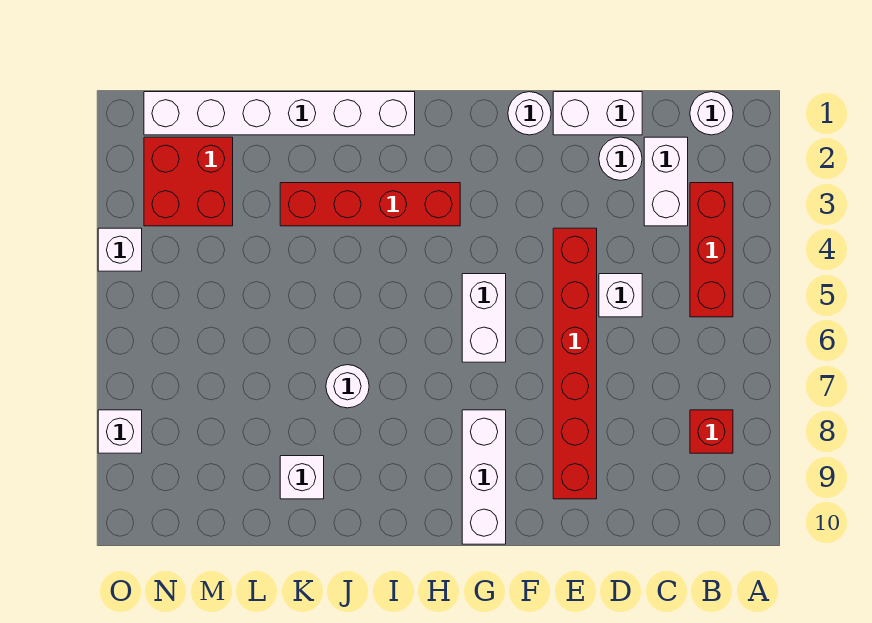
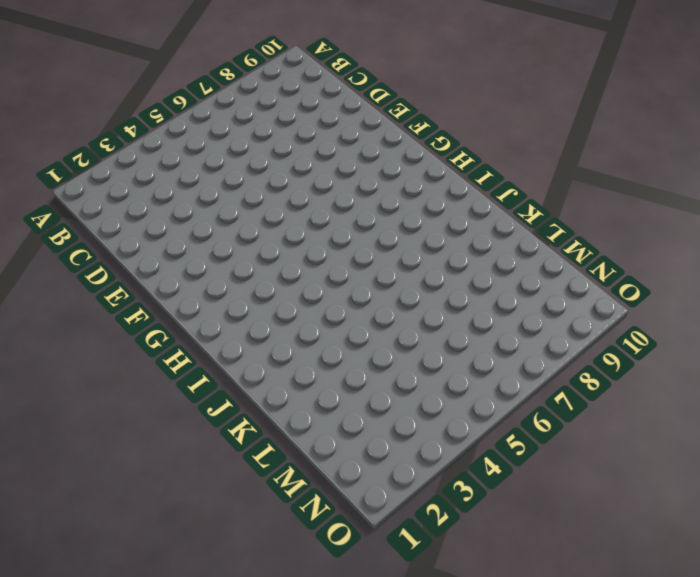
none -> white round brick B1 level 1
none -> red brick B3:B5 level 1
none -> red brick B8 level 1

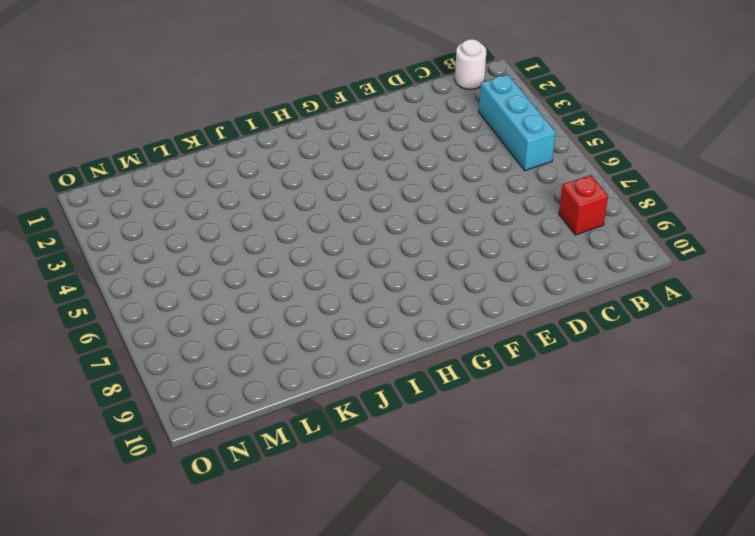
cyan brick B3:B5 level 1 -> red brick B3:B5 level 1
none -> white brick C2:C3 level 1
none -> white brick D1:E1 level 1
none -> white round brick D2 level 1

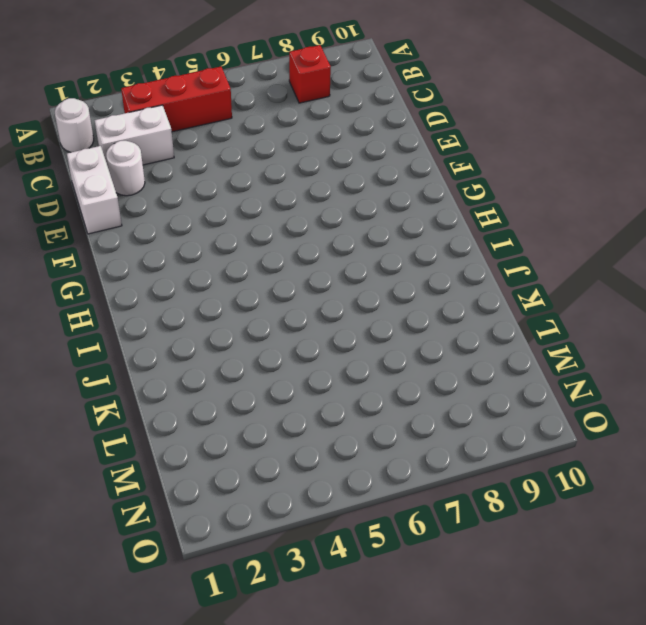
none -> white brick D5 level 1
none -> red brick E4:E9 level 1
none -> white round brick F1 level 1

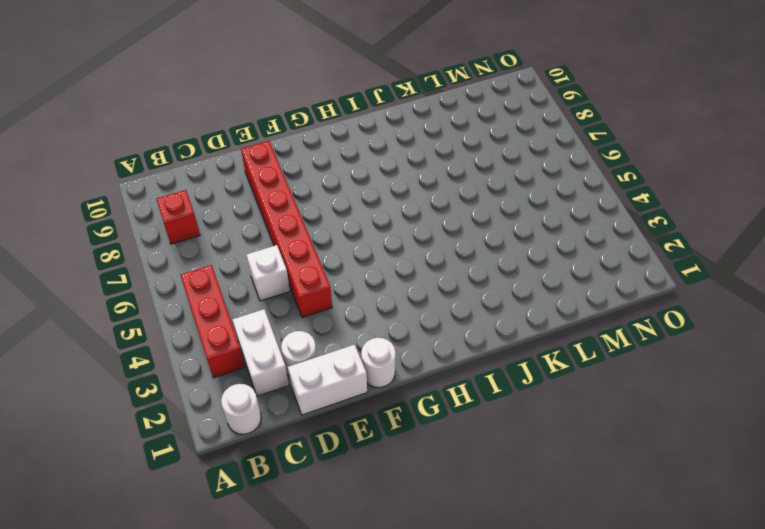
none -> white brick G5:G6 level 1
none -> white brick G8:G10 level 1
none -> red brick H3:K3 level 1

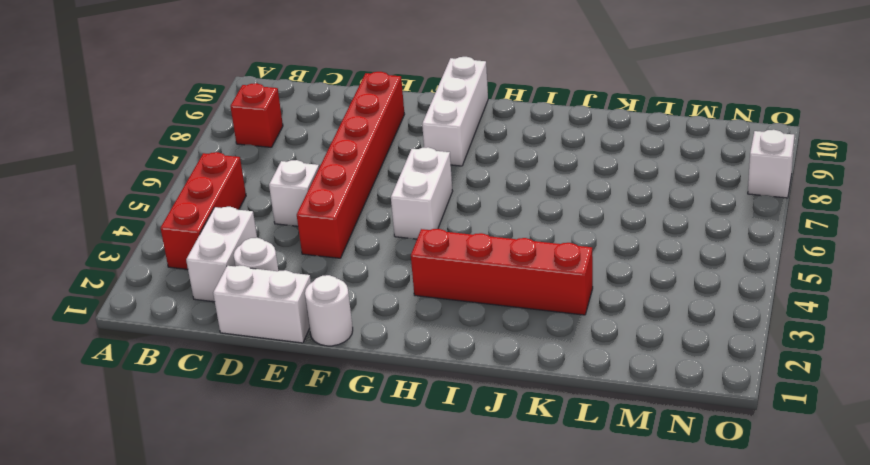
none -> white round brick B1 level 1
none -> white brick I1:N1 level 1
none -> white round brick J7 level 1

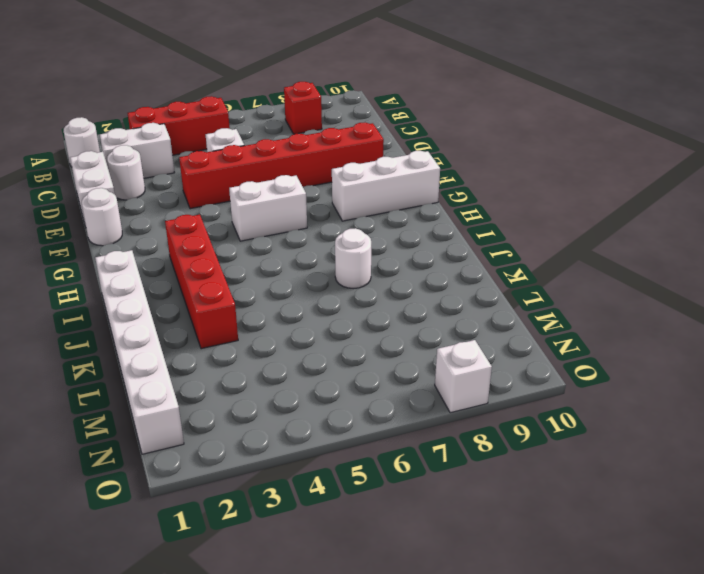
none -> white brick K9 level 1
none -> red brick M2:N3 level 1
none -> white brick O4 level 1

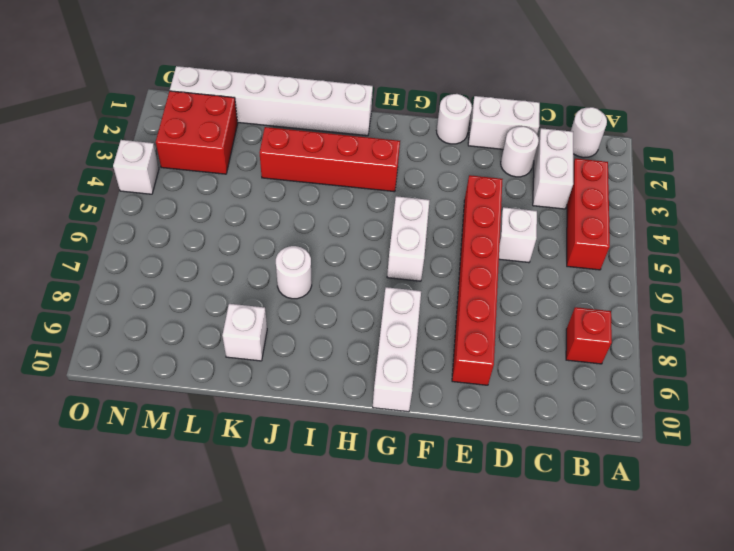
none -> white brick O8 level 1

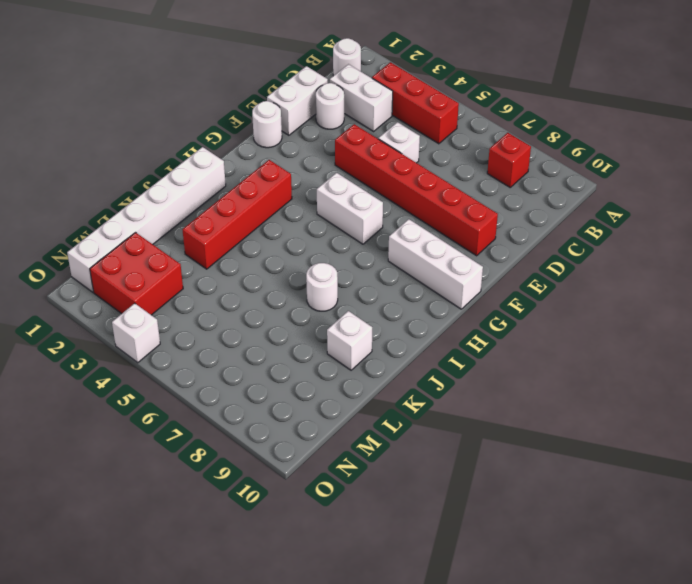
none -> white brick O8 level 1

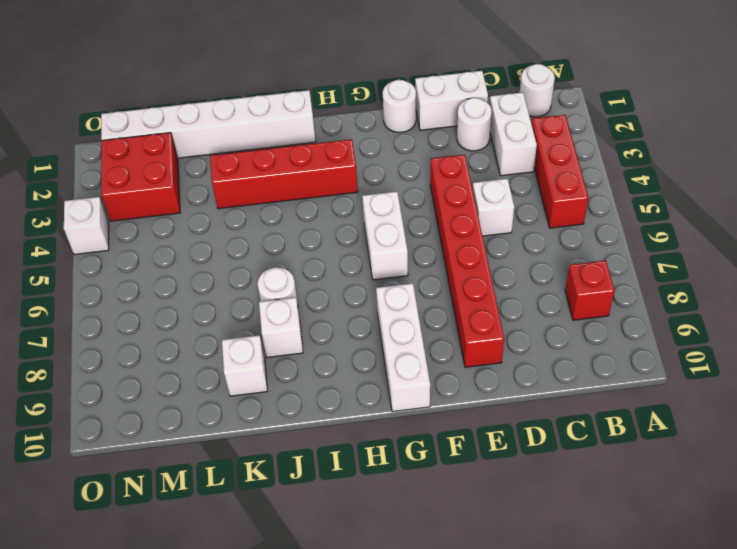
white brick J8 level 1 -> white brick O8 level 1

